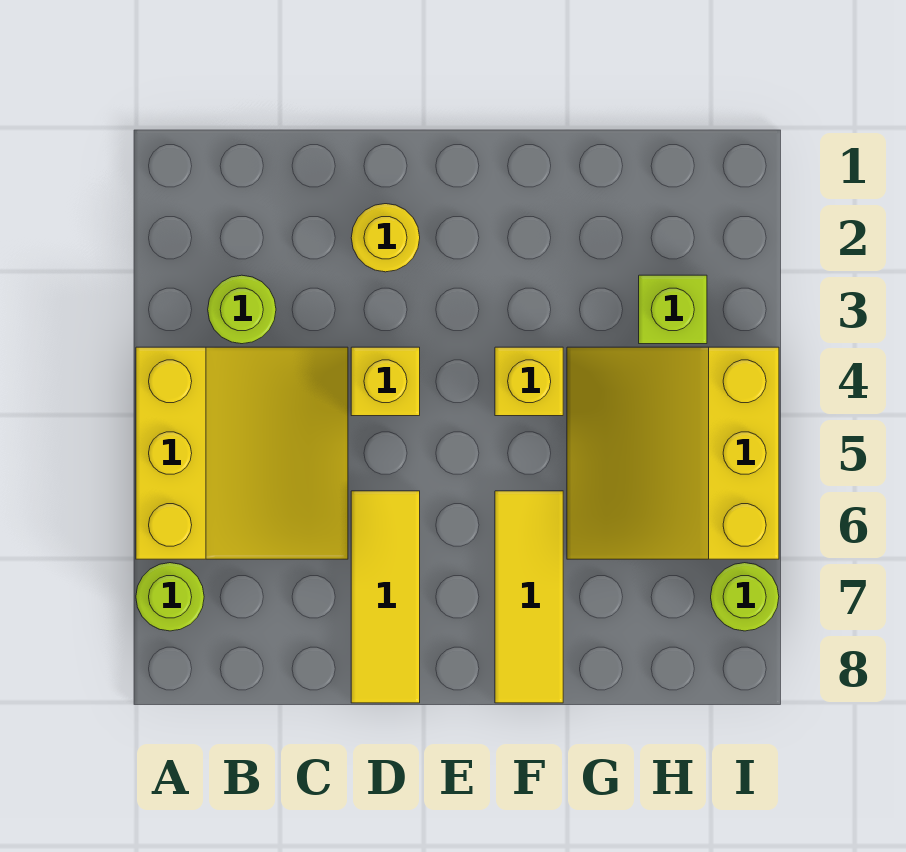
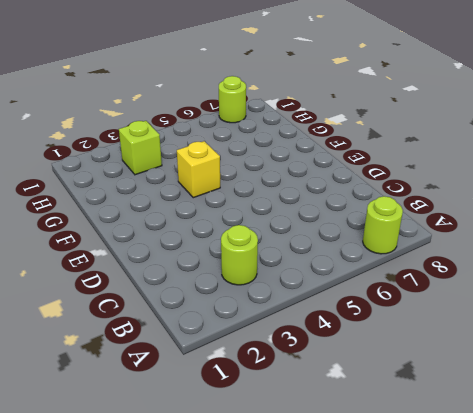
none -> yellow slope A4:C6 level 1 top A
none -> yellow round brick D2 level 1

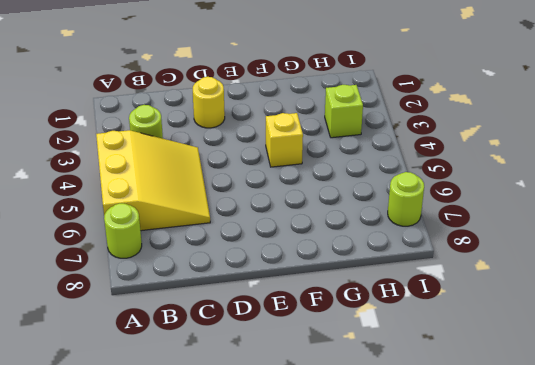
none -> yellow brick D4 level 1
none -> yellow tile D6:D8 level 1

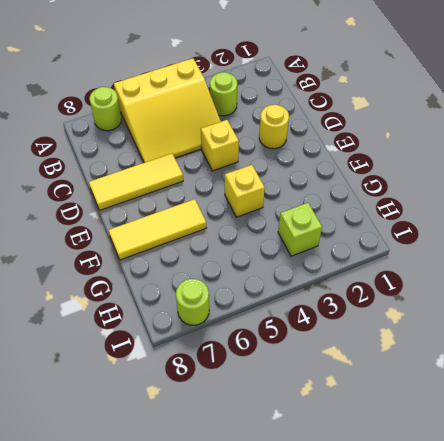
none -> yellow slope G4:I6 level 1 top I

